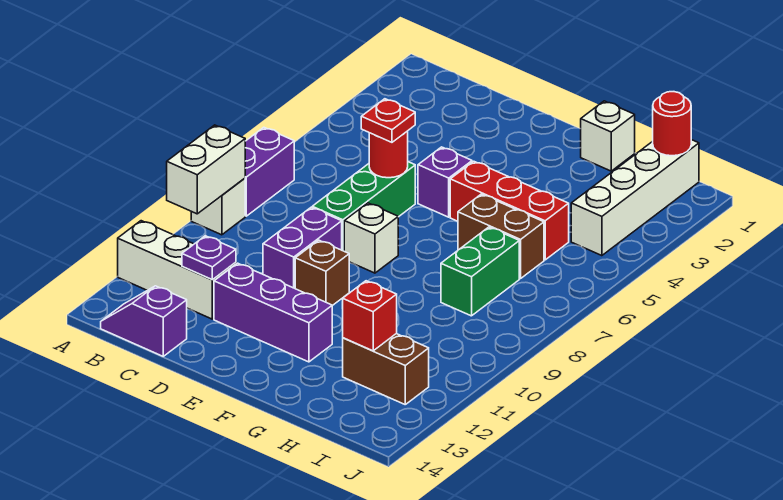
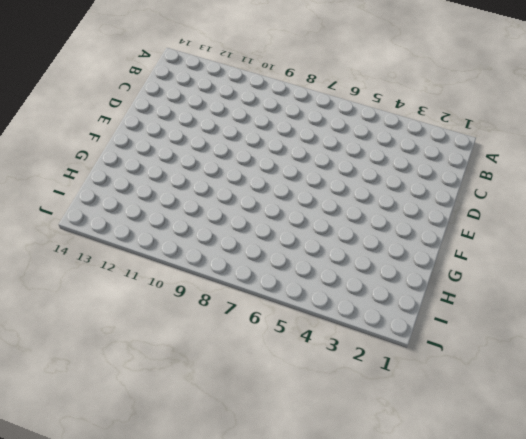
none -> purple brick A7:A8 level 1
none -> white brick A9 level 1
none -> white brick A12:C12 level 1

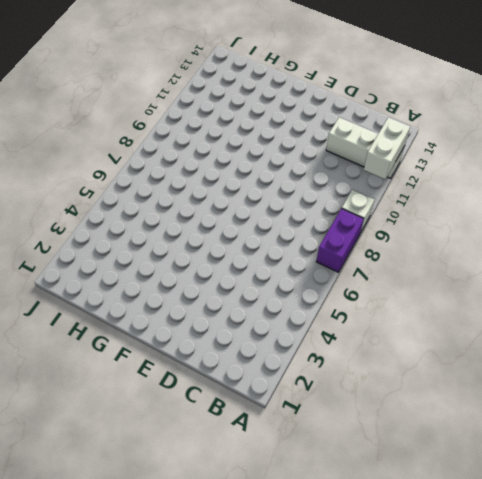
white brick A11:A12 level 2 -> white brick A9:A10 level 2
none -> purple slope B14:C14 level 1 top C
none -> green brick D6:D8 level 1
none -> purple brick D9:D10 level 1

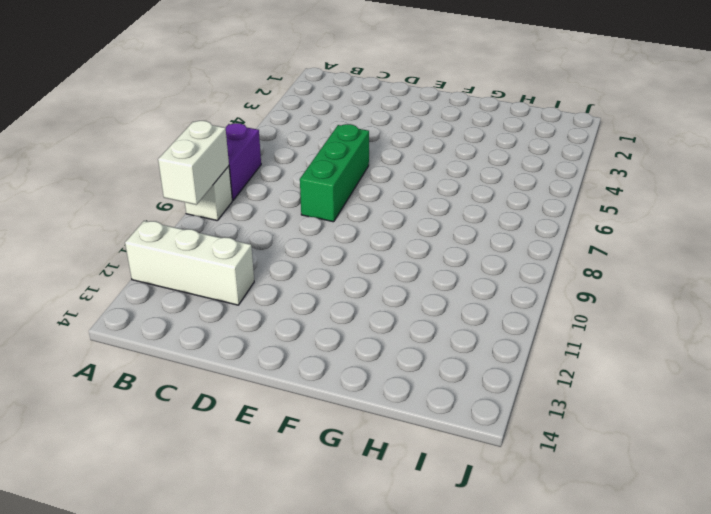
none -> purple slope B14:C14 level 1 top C
none -> purple brick D9:D10 level 1
none -> purple brick D12:F12 level 1

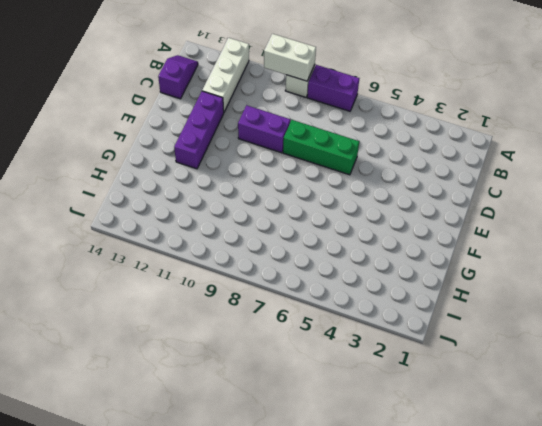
none -> purple brick E5 level 1
none -> white brick E8 level 1
none -> brown brick E10 level 1

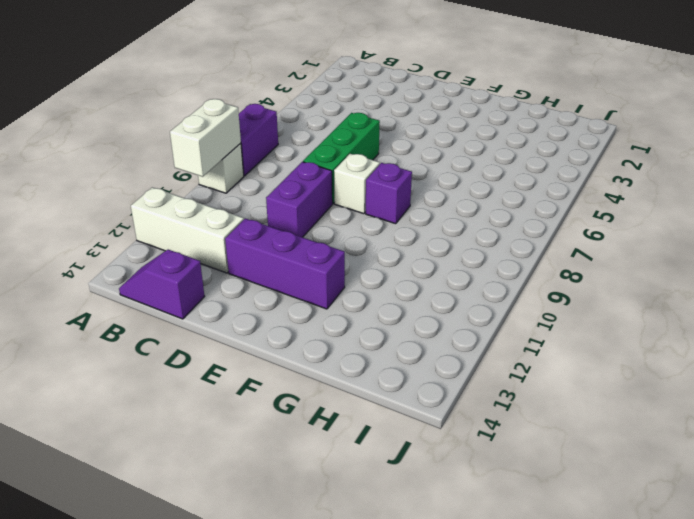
purple brick F8 level 1 -> purple brick E5 level 1
none -> brown brick E10 level 1
none -> red brick F5:H5 level 1
none -> white brick G1 level 1

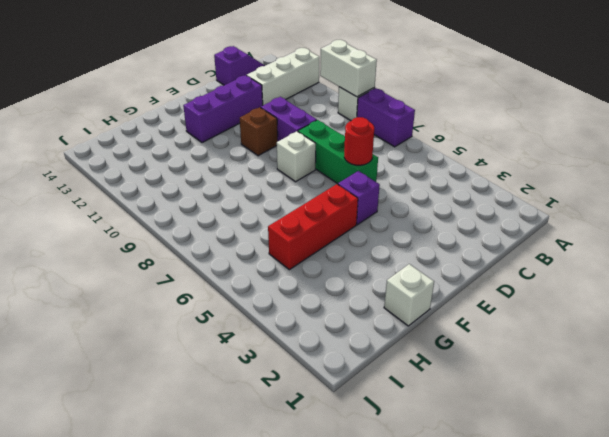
none -> brown brick G6:H6 level 1
none -> green brick H7:H8 level 1
none -> brown brick H12:I12 level 1

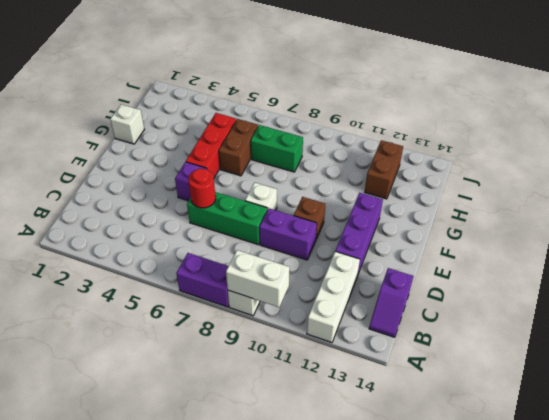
none -> white brick I1:I4 level 1
none -> purple plate C12 level 2
none -> red brick H12 level 2

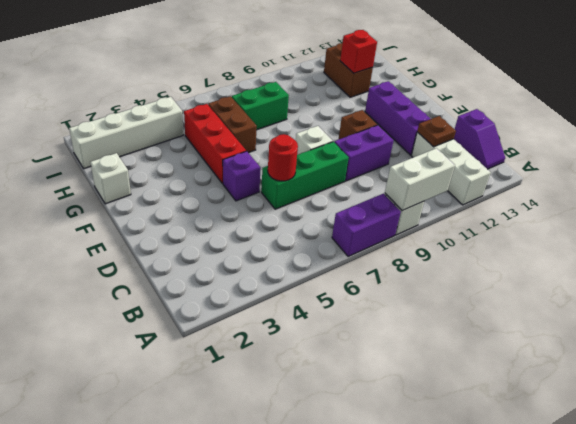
brown plate C12 level 2 -> purple plate C12 level 2
none -> red round brick I1 level 2
none -> red plate D6 level 3

